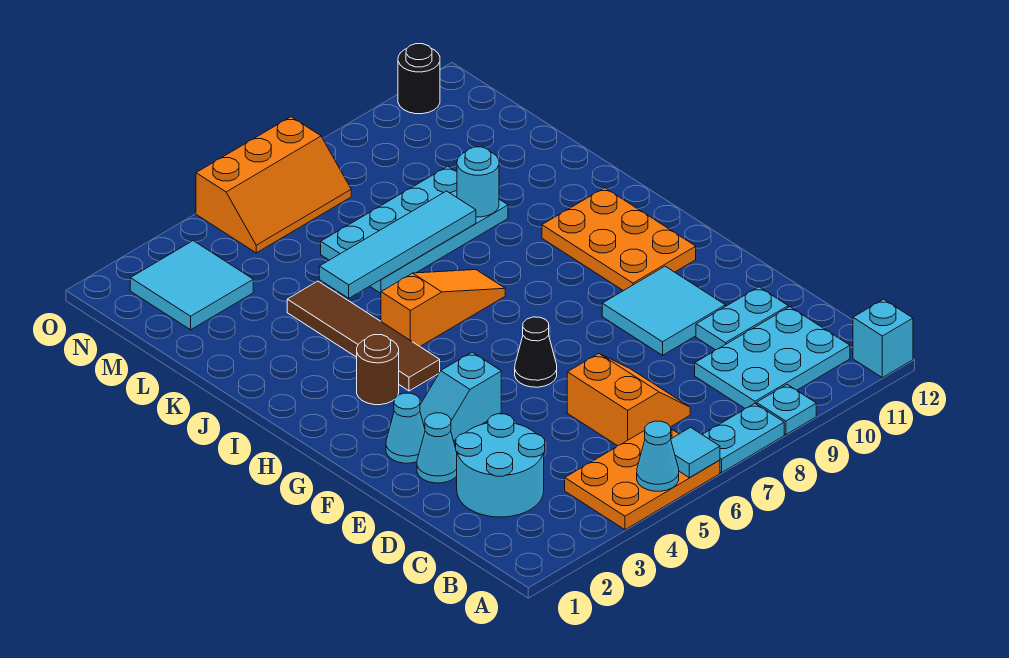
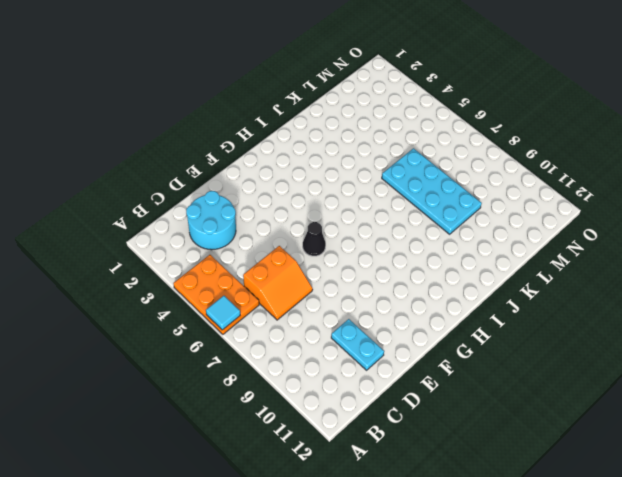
none -> cyan plate A7:A8 level 1
none -> cyan plate A9 level 1
none -> cyan brick A12 level 1

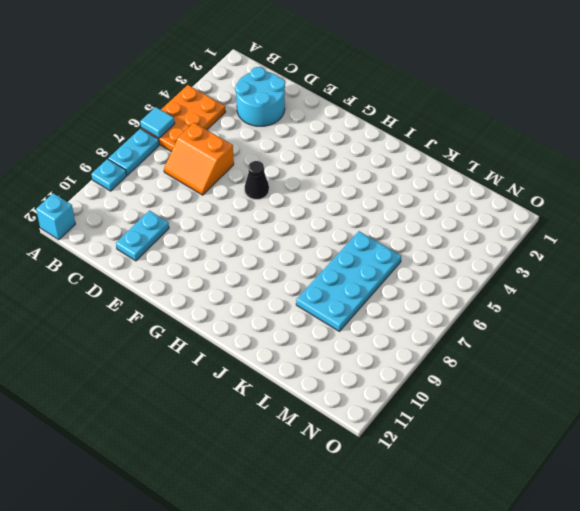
none -> cyan plate B9:C11 level 1
none -> cyan cone E2 level 1
none -> cyan tile E9:F10 level 1

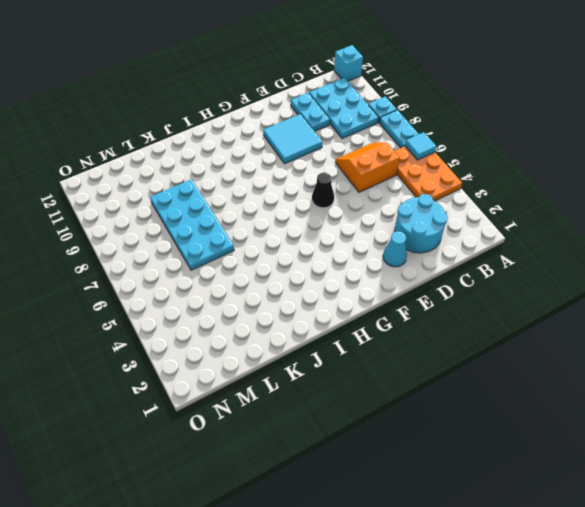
none -> cyan cone F2 level 1
none -> cyan slope F3:F4 level 1 top 4
none -> orange plate G10:I11 level 1

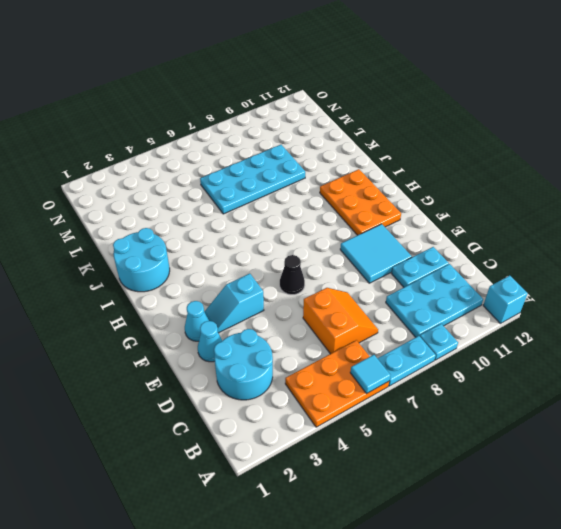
cyan round brick I1:J2 level 1 -> none
none -> brown round brick H3 level 1
none -> brown tile H4:K4 level 1
none -> orange slope I5:I7 level 1 top 5

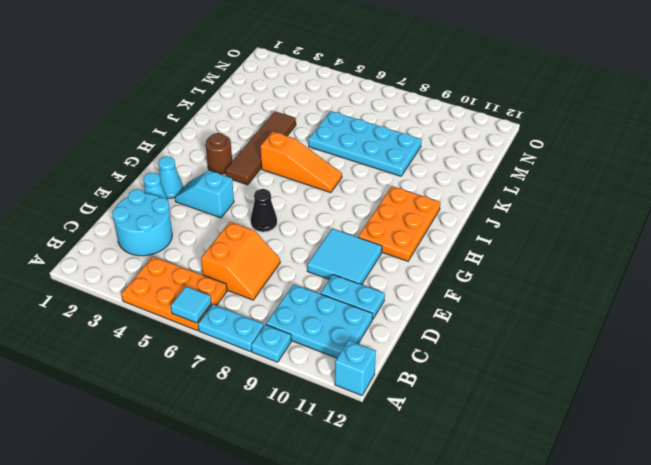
none -> cyan tile M2:N3 level 1
none -> orange slope N5:O7 level 1 top O
none -> black round brick O11 level 1

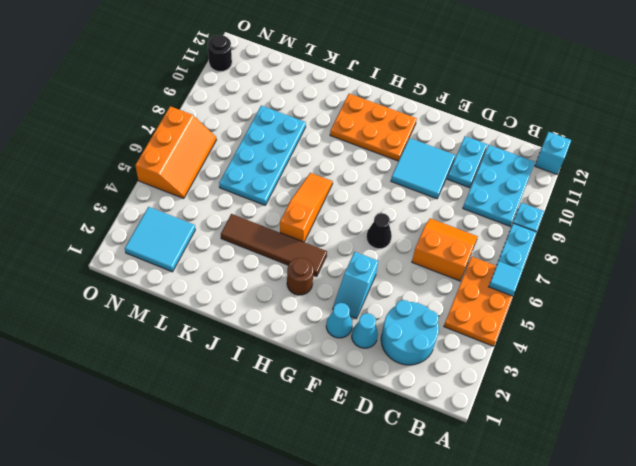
none -> cyan cone A5 level 2
none -> cyan tile K5:K8 level 2
none -> cyan round brick K9 level 2

